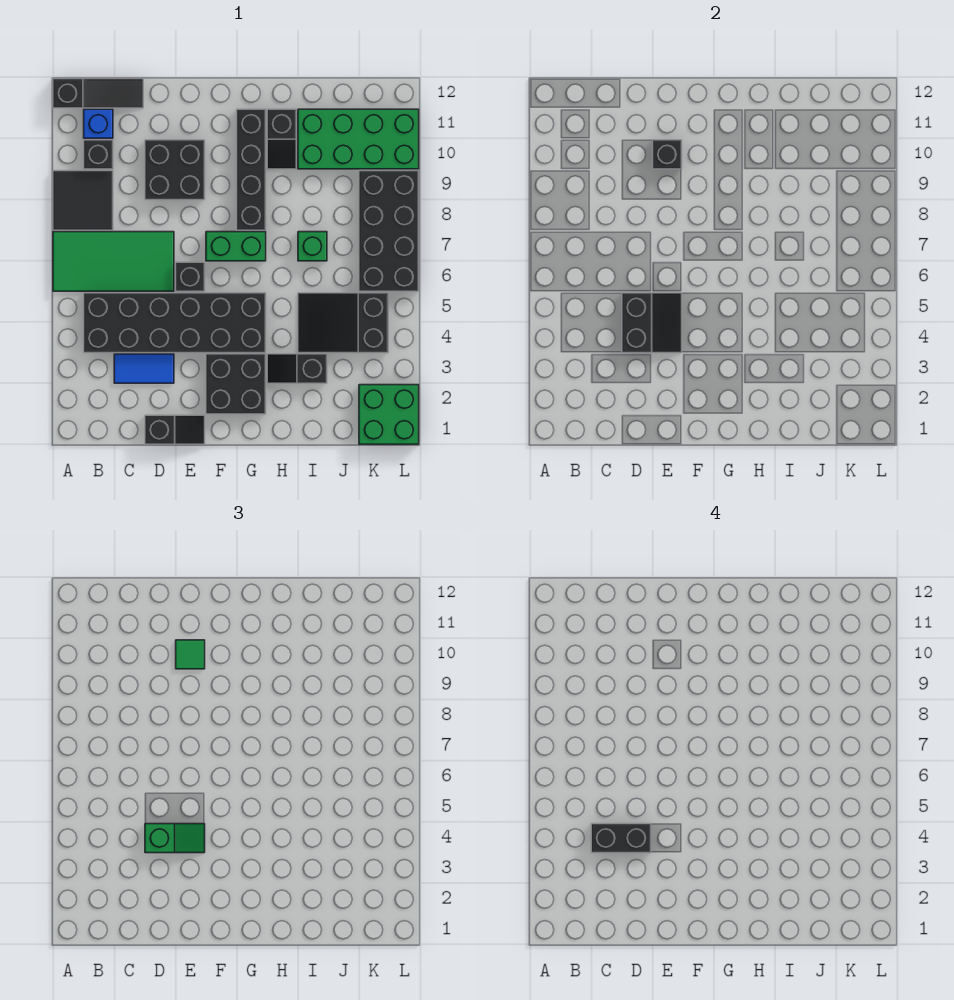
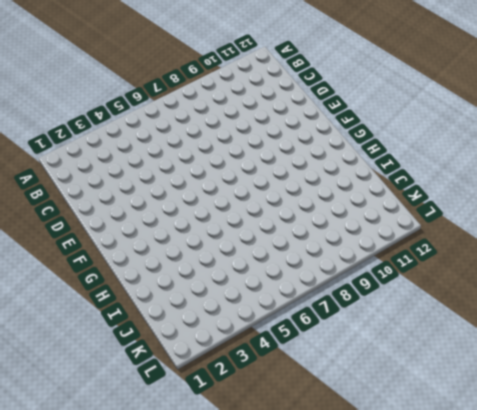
none -> green tile A6:D7 level 1
none -> black tile A8:B9 level 1
none -> black slope A12:C12 level 1 top A

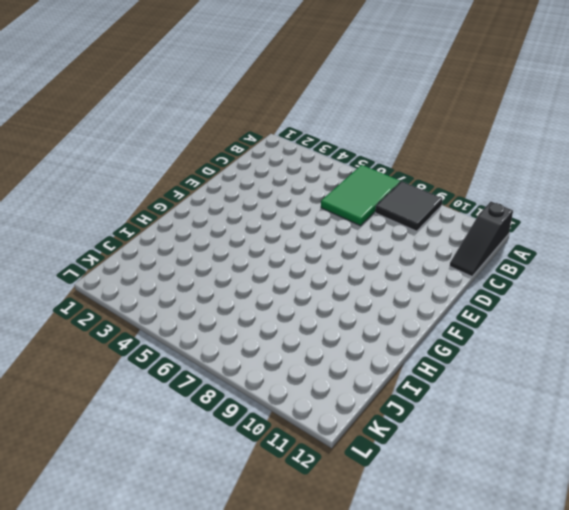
green tile A6:C7 level 1 -> green tile A6:D7 level 1
none -> black brick B4:G5 level 1
none -> black brick B10 level 1
none -> blue brick B11 level 1

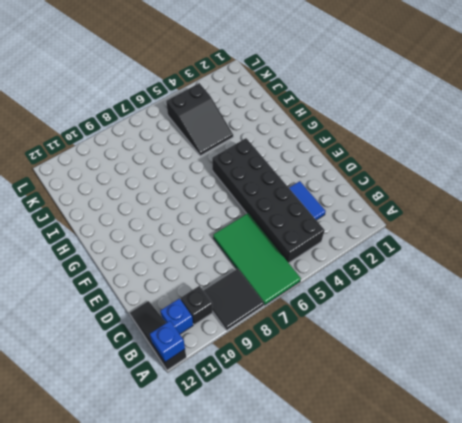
blue brick A12 level 2 -> none
none -> black slope D1:E1 level 1 top D
none -> black brick D9:E10 level 1
none -> black brick E6 level 1

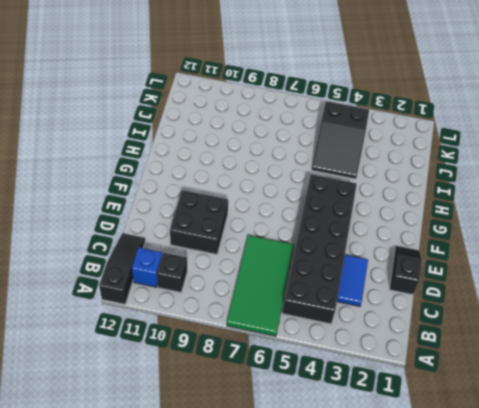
none -> black tile A8:B9 level 1
none -> black brick E6 level 1
none -> black brick F2:G3 level 1

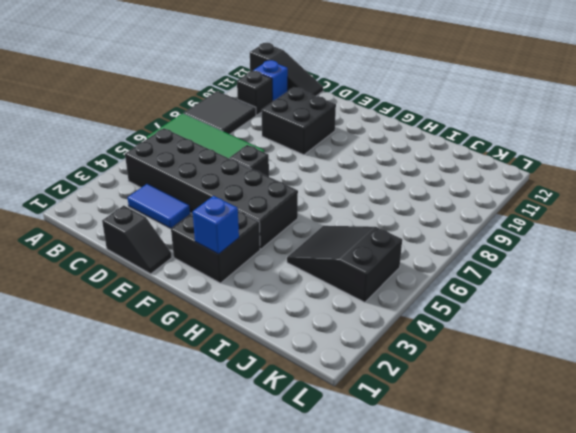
blue brick G2 level 2 -> none
none -> green brick F7:G7 level 1
none -> black brick G8:G11 level 1
none -> black slope H3:I3 level 1 top I

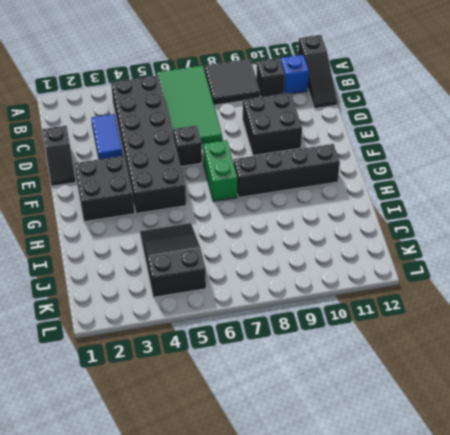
none -> black slope H3:I3 level 1 top I
none -> black slope H10:H11 level 1 top 11
none -> green brick I7 level 1

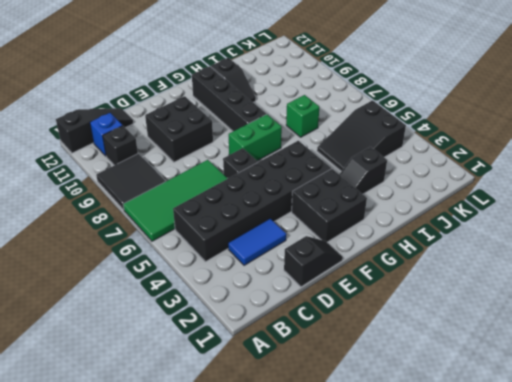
none -> green brick I10:L11 level 1
none -> green brick K1:L2 level 1
none -> black brick K6:L9 level 1

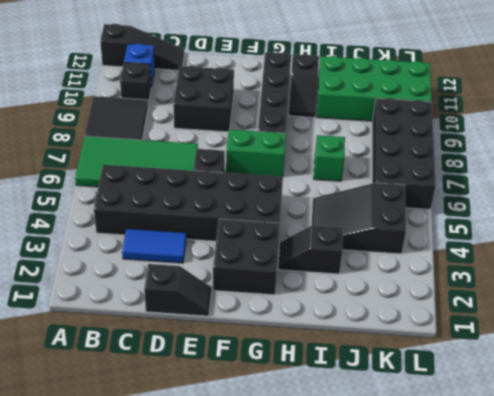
none -> green brick K1:L2 level 1
none -> black slope D4:E5 level 2 top D
none -> black brick E10 level 2

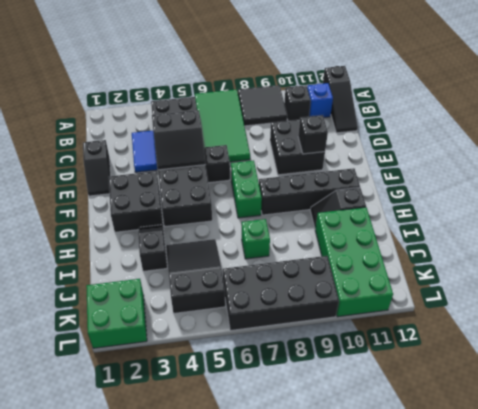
none -> green slope D4:E4 level 3 top D
none -> green tile E10 level 3
none -> black brick C4:D4 level 4

